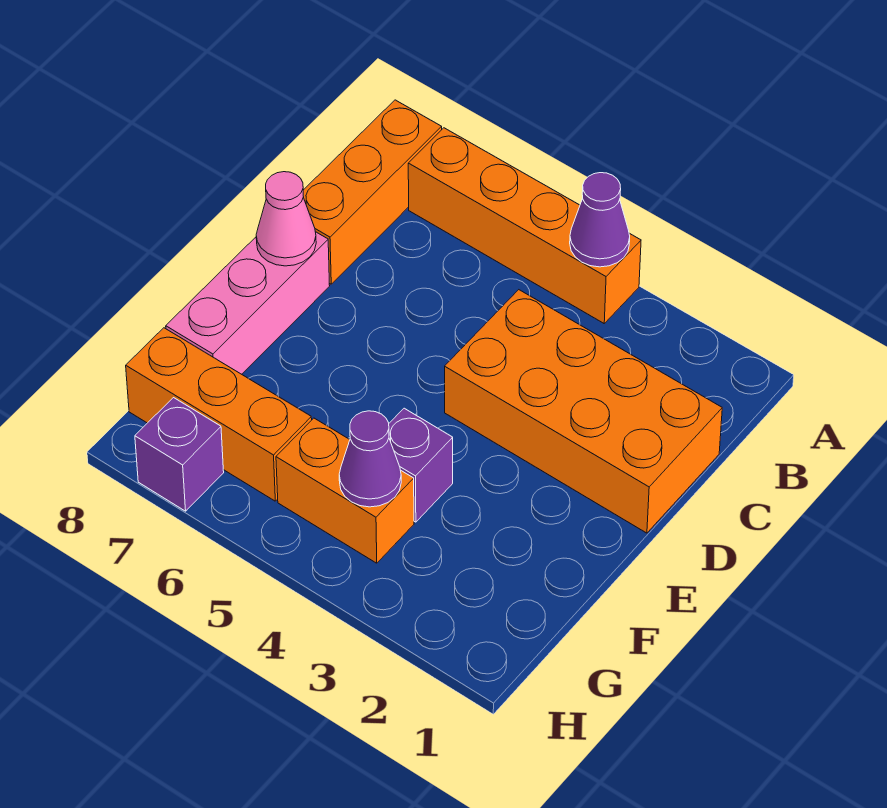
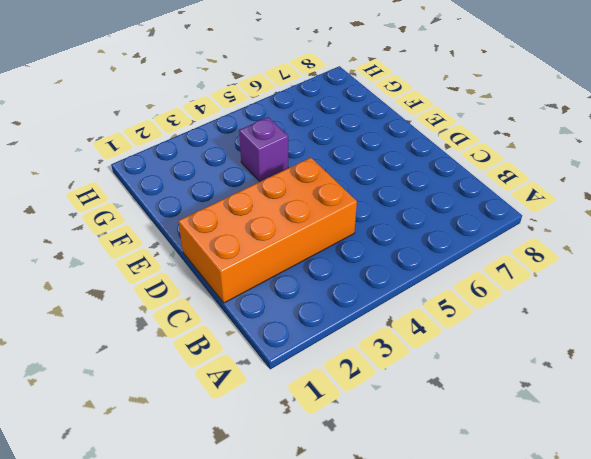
none -> orange brick A4:A7 level 1
none -> orange brick A8:C8 level 1

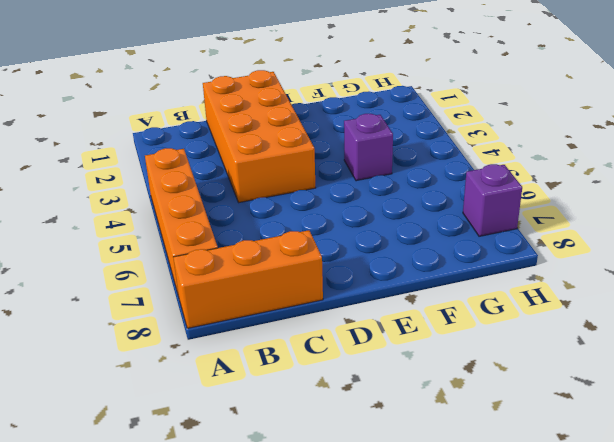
none -> pink brick D8:F8 level 1
none -> orange brick G4:G5 level 1

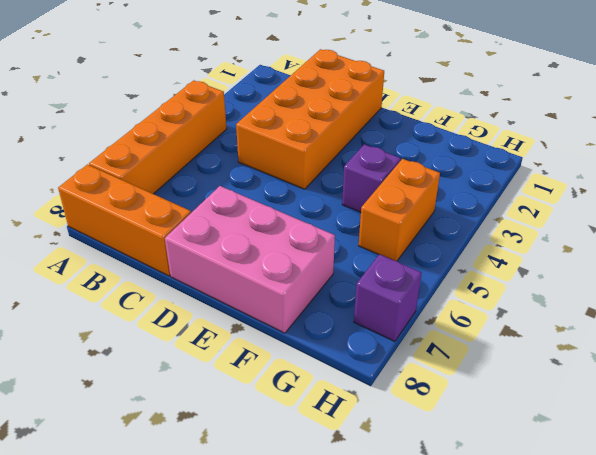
pink brick D7:F8 level 1 -> pink brick D8:F8 level 1
none -> orange brick G6:G8 level 1
none -> purple cone A4 level 2

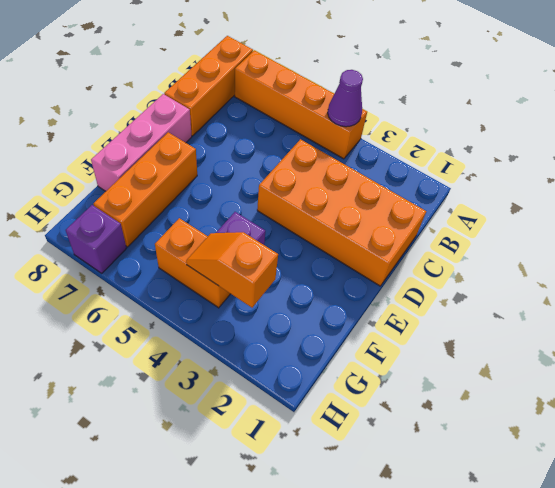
orange brick E7:G7 level 1 -> orange brick G6:G8 level 1
orange slope G3:G4 level 2 top 3 -> purple cone G4 level 2
none -> pink cone D8 level 2

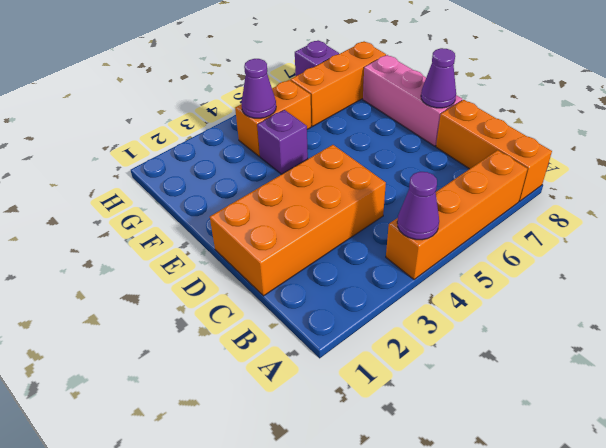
purple cone D8 level 2 -> pink cone D8 level 2

